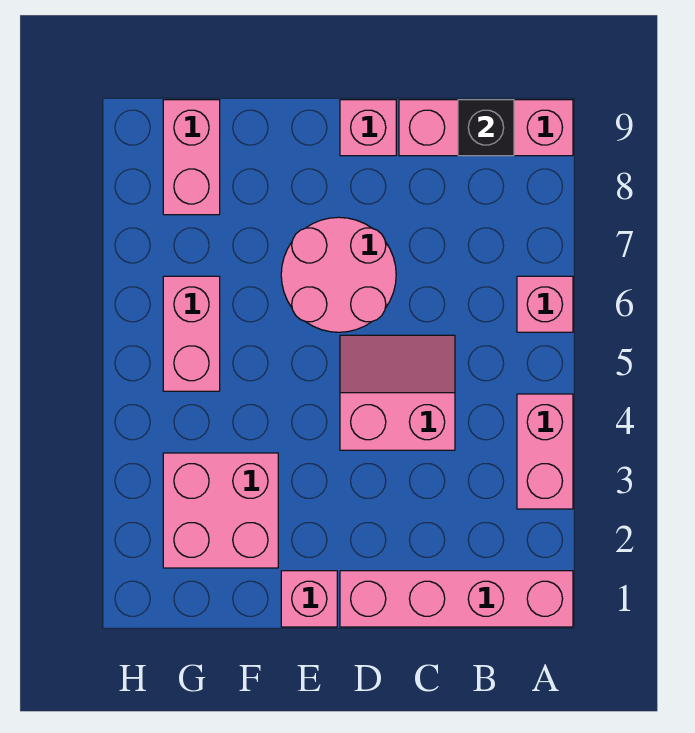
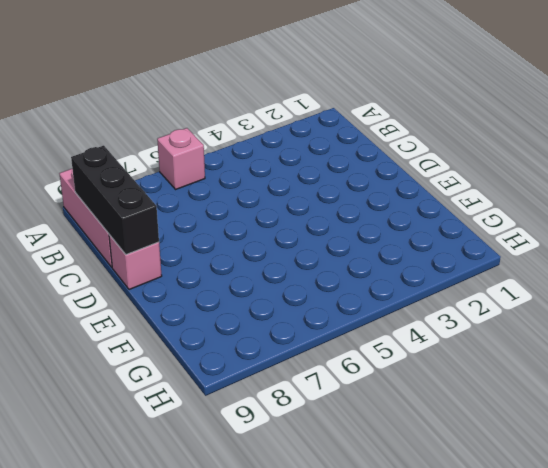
black brick B9:D9 level 2 -> black brick B9 level 2
none -> pink brick A1:D1 level 1
none -> pink brick A3:A4 level 1
none -> pink slope C4:D5 level 1 top 4

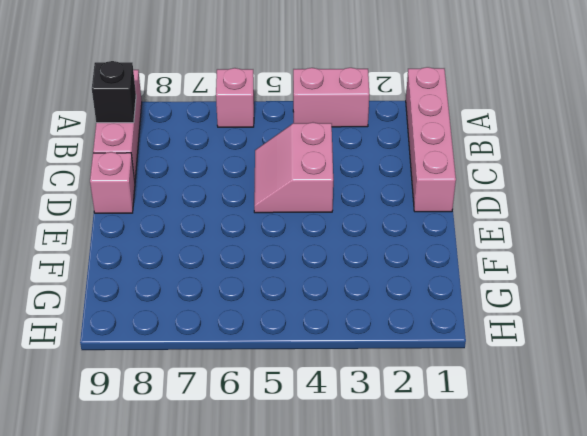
none -> pink round brick D6:E7 level 1
none -> pink brick E1 level 1
none -> pink brick F2:G3 level 1

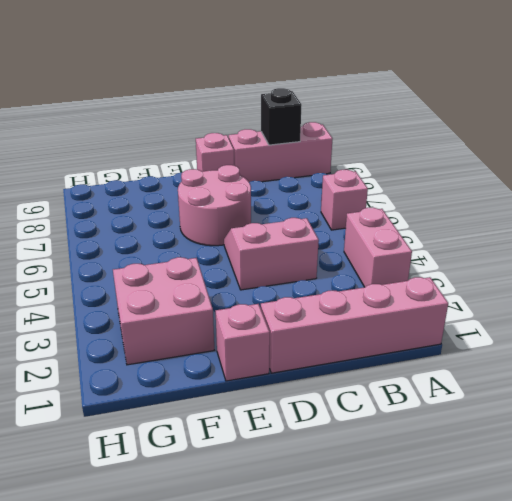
none -> pink brick G5:G6 level 1
none -> pink brick G8:G9 level 1

